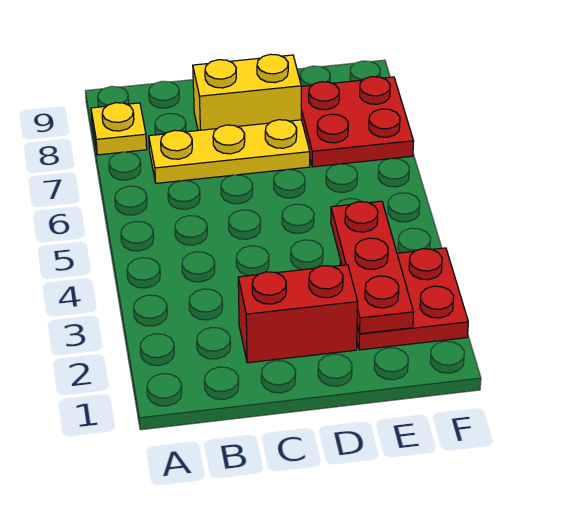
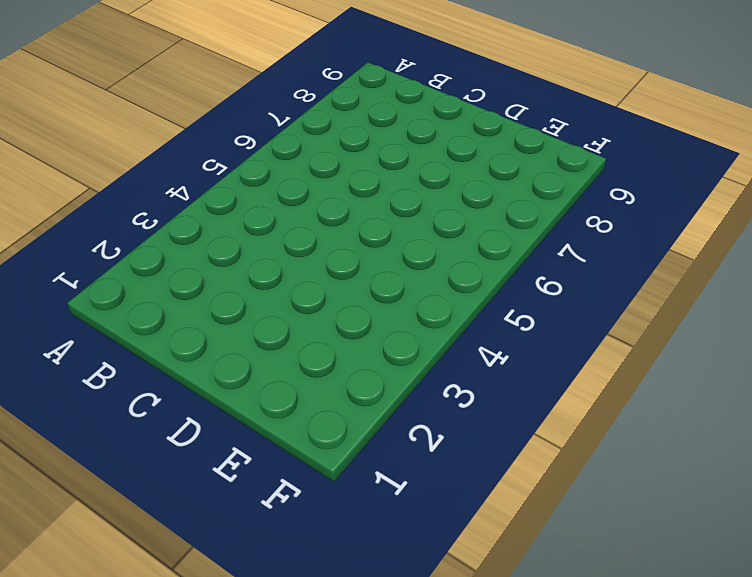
none -> yellow plate A8 level 1
none -> yellow plate B7:D7 level 1

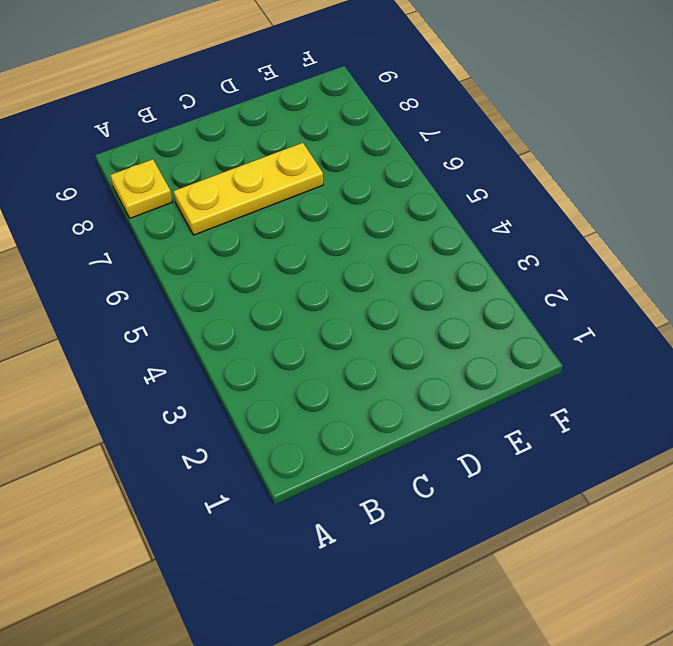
none -> red brick C2:D2 level 1
none -> yellow brick C8:D8 level 1

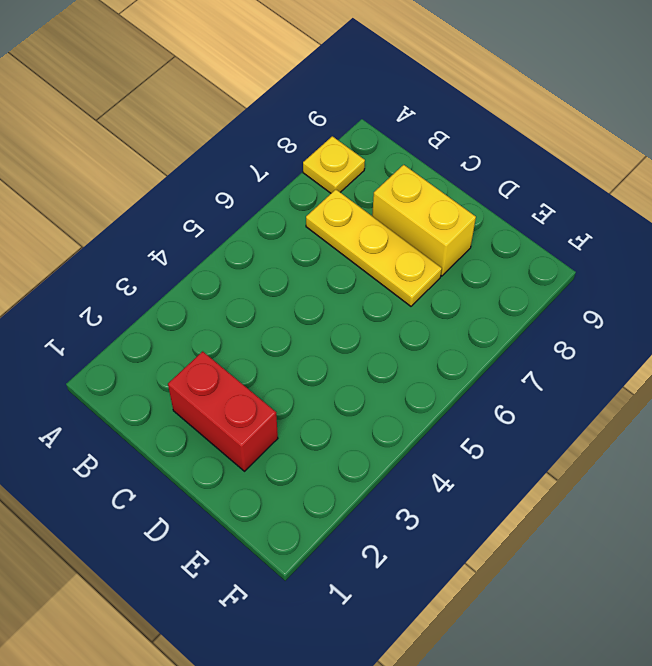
none -> red plate E2:F3 level 1
none -> red plate E7:F8 level 1

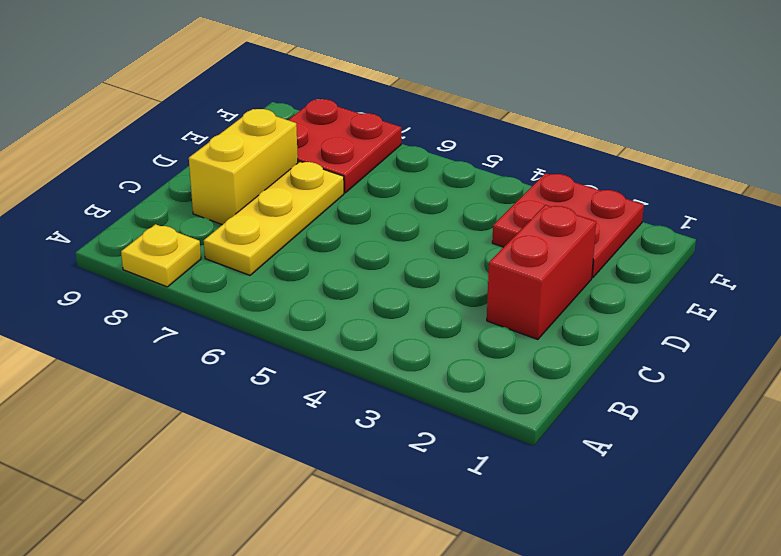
none -> red plate E2:E4 level 2

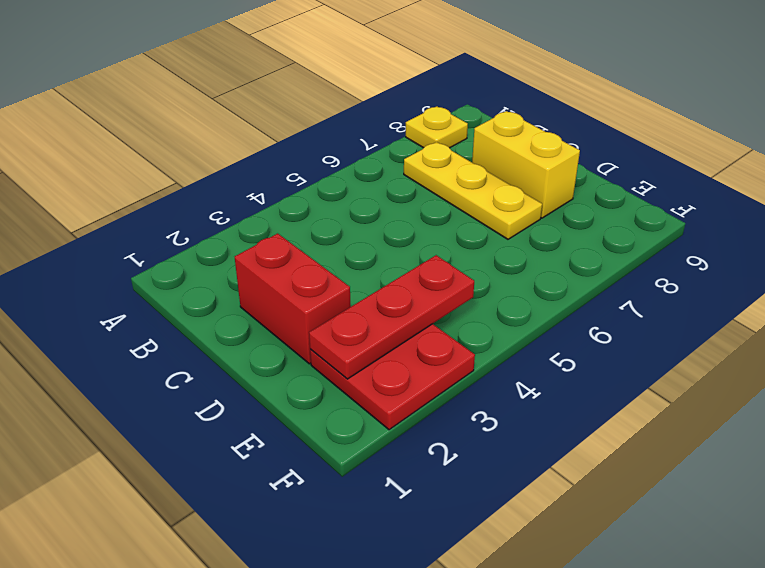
none -> red plate E7:F8 level 1

